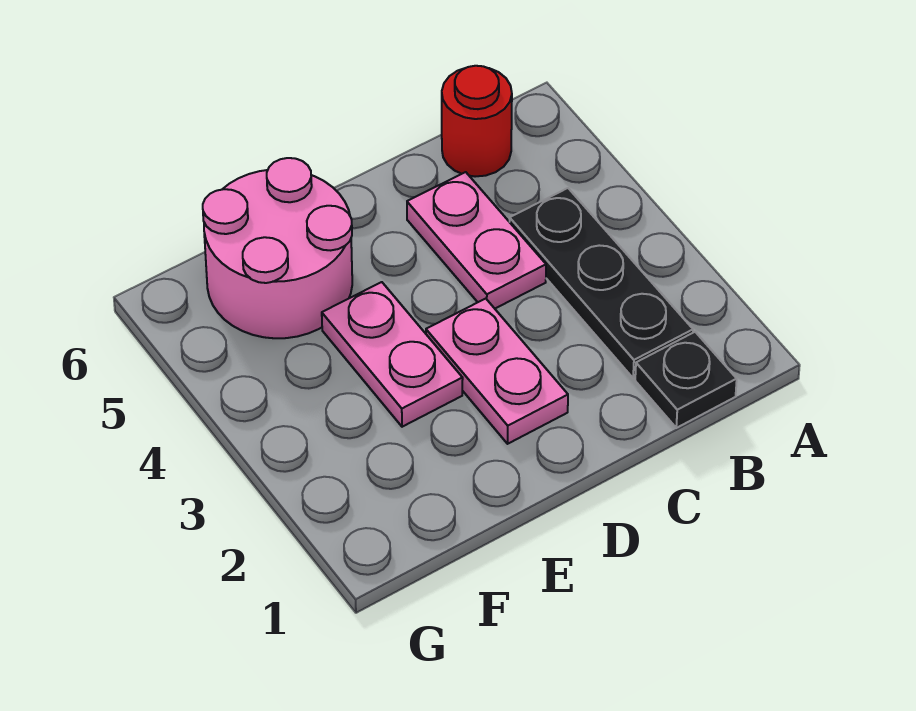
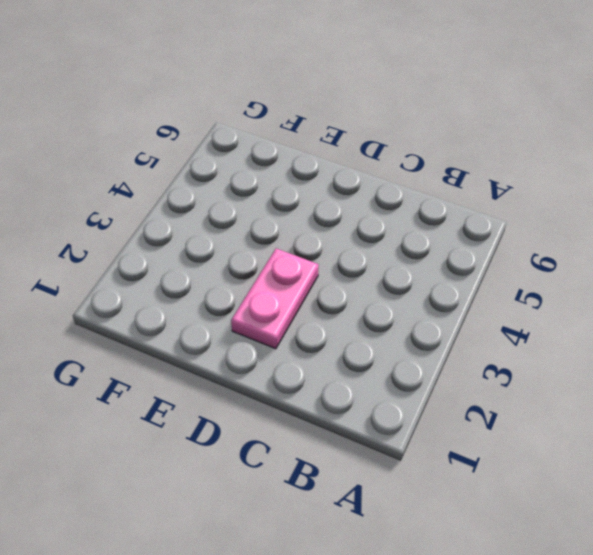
none -> black plate B1 level 1
none -> black plate B2:B4 level 1

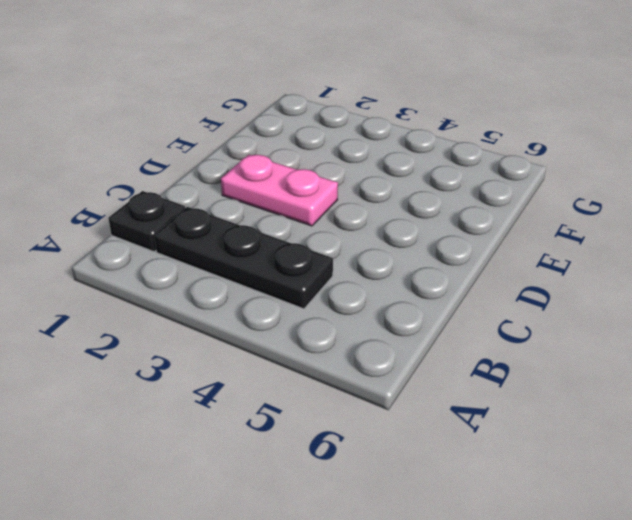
none -> red round brick B6 level 1
none -> pink plate C4:C5 level 1

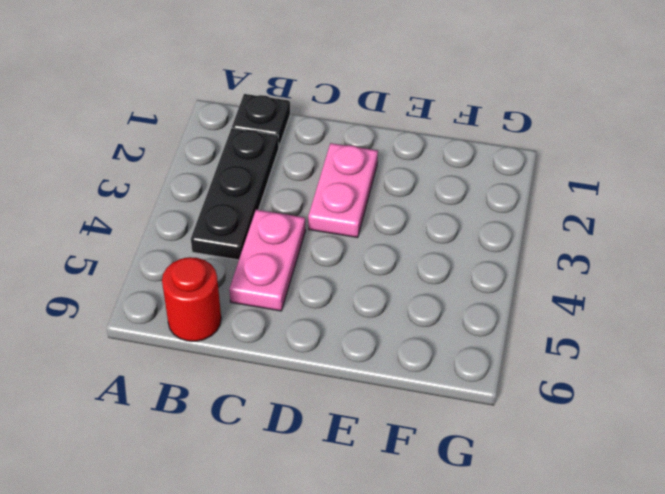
none -> pink plate E3:E4 level 1
none -> pink round brick E5:F6 level 1

